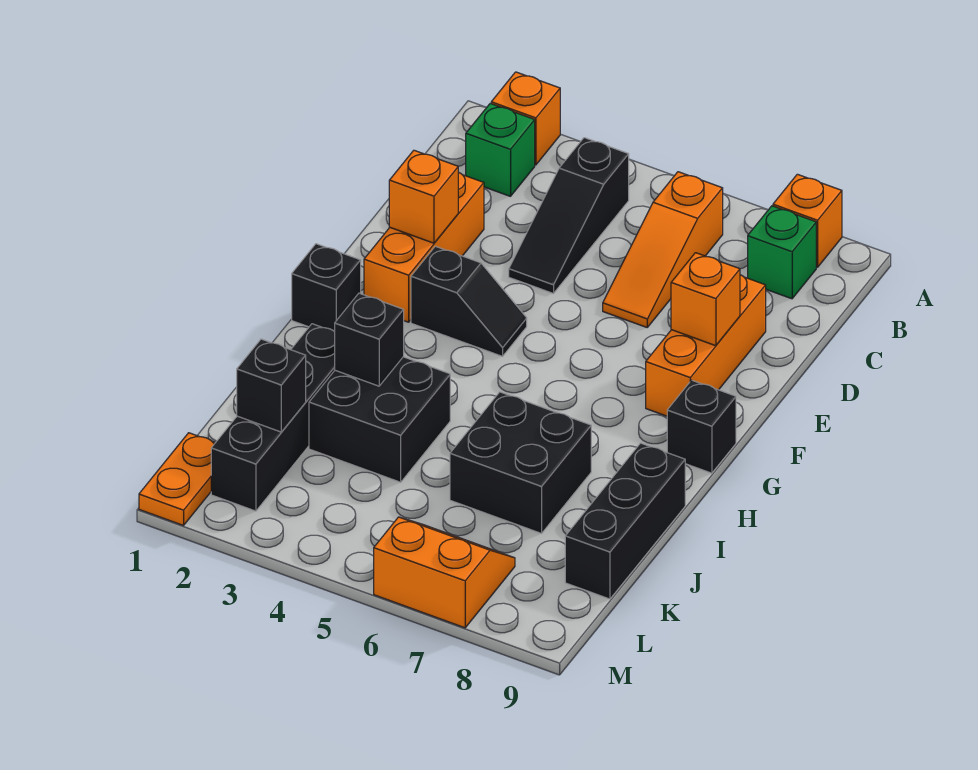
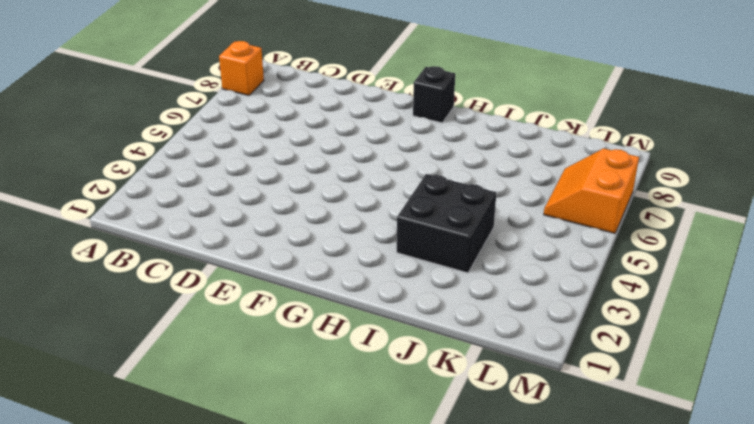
none -> orange brick A2 level 1
none -> green brick B2 level 1
none -> black slope B4:D4 level 1 top B

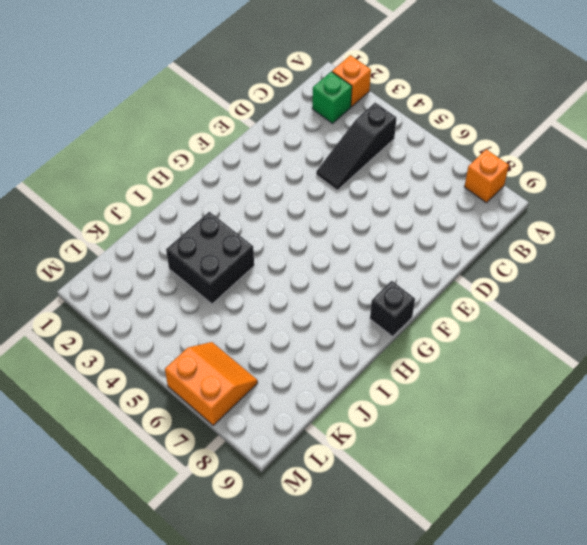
none -> orange slope B6:D6 level 1 top B
none -> green brick B8 level 1
none -> orange brick D2:F2 level 1

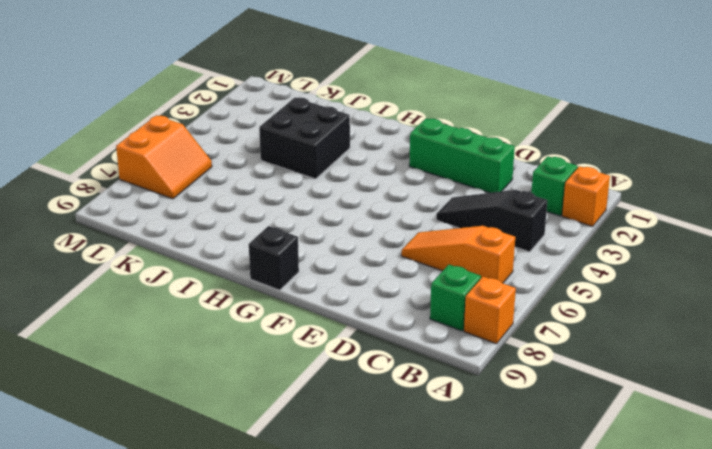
green brick D2:F2 level 1 -> orange brick D2:F2 level 1
none -> orange brick D8:F8 level 1
none -> black slope F3:F4 level 1 top 3
none -> black brick G1 level 1

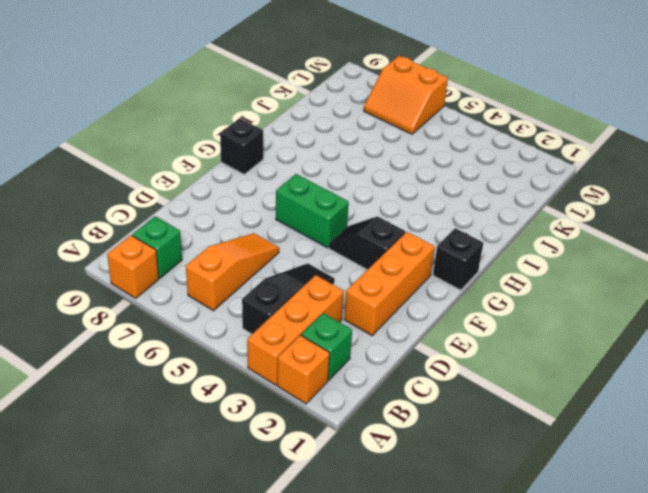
orange brick A3:C3 level 1 -> orange brick D8:F8 level 1
green brick F5:F6 level 1 -> none
none -> black brick I2:L2 level 1
none -> black brick I3:J4 level 1
none -> black brick I6:J7 level 1

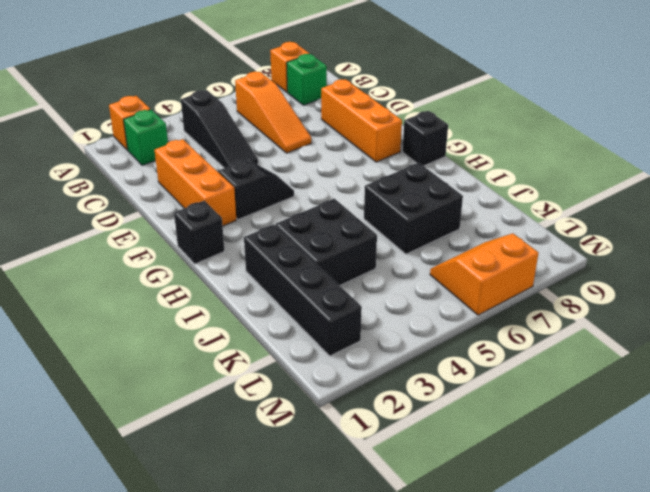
none -> black brick I9:K9 level 1
none -> orange plate L1:M1 level 1
none -> orange brick E2 level 2

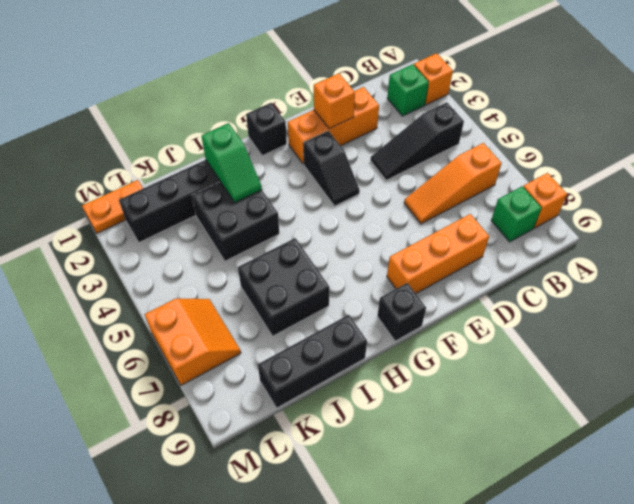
green slope I2:I3 level 2 top 2 -> black brick I3 level 2
none -> orange brick E8 level 2
none -> black brick K2 level 2

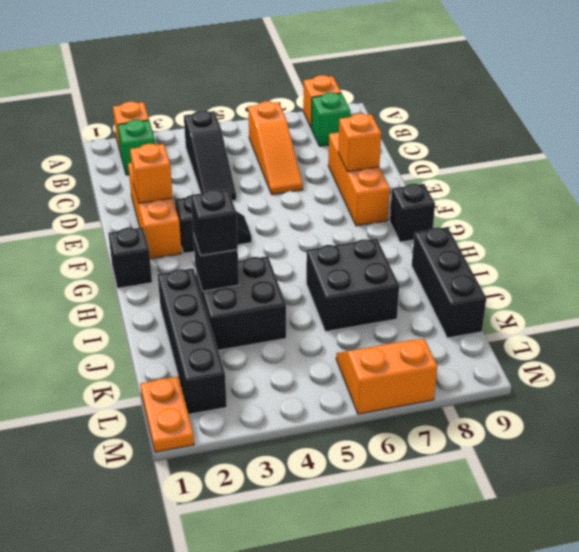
black brick I3 level 3 -> black brick K2 level 2

